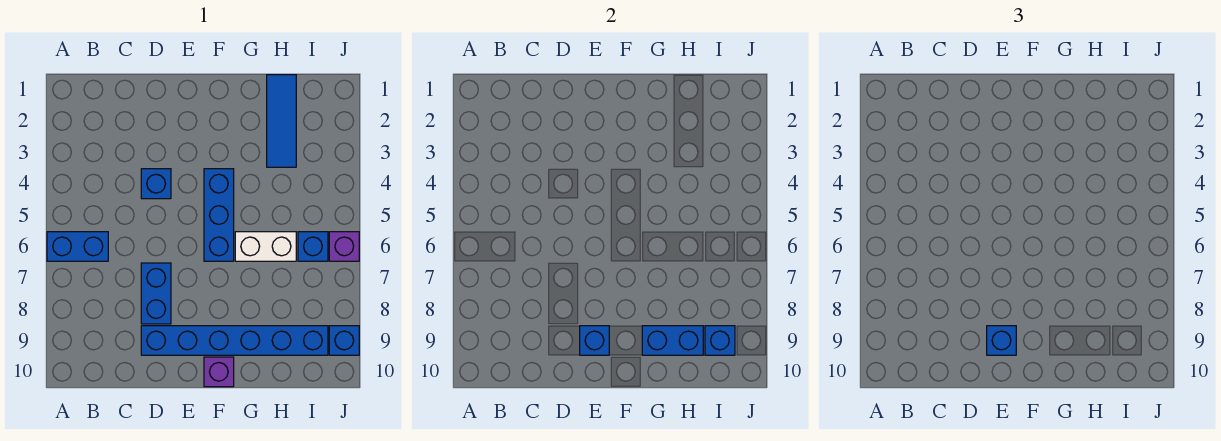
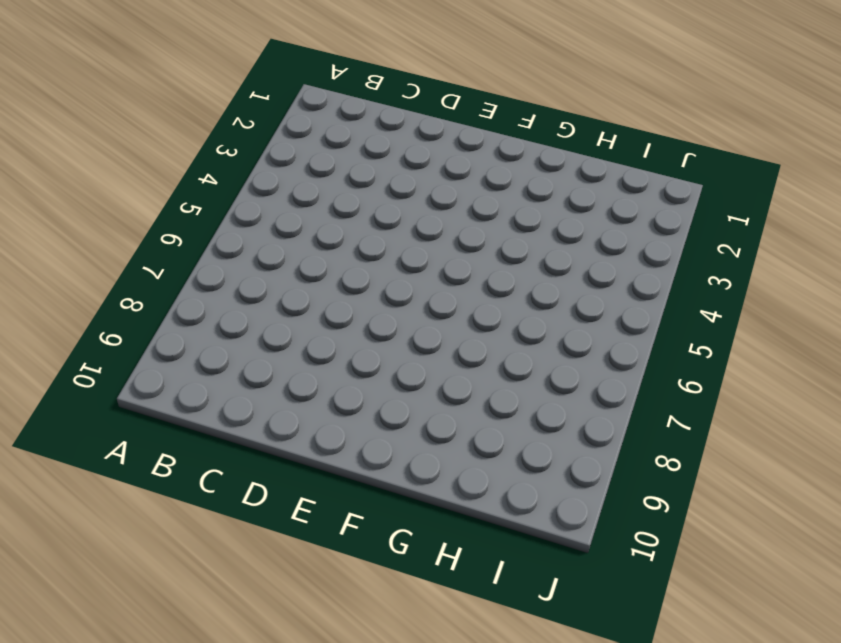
none -> blue brick A6:B6 level 1
none -> blue brick D4 level 1
none -> blue brick D7:D8 level 1

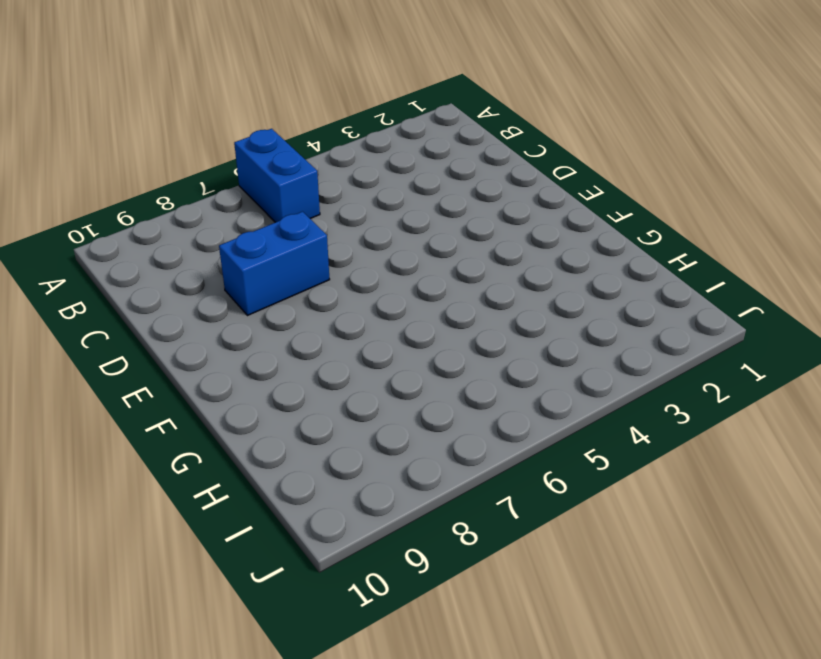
none -> blue brick D4 level 1
none -> blue brick D9:I9 level 1
none -> blue brick F4:F6 level 1

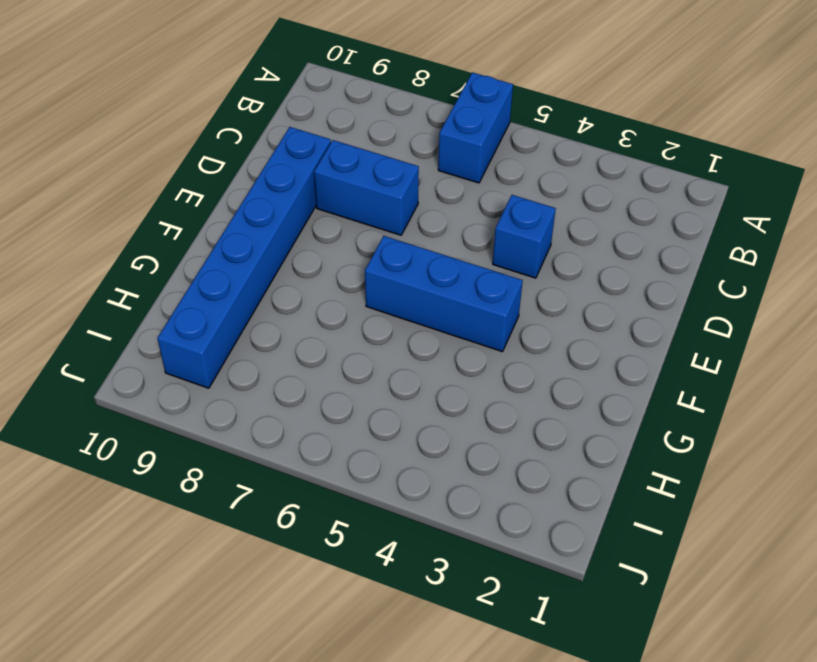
none -> purple brick F10 level 1
none -> white brick G6:H6 level 1
none -> blue tile H1:H3 level 1

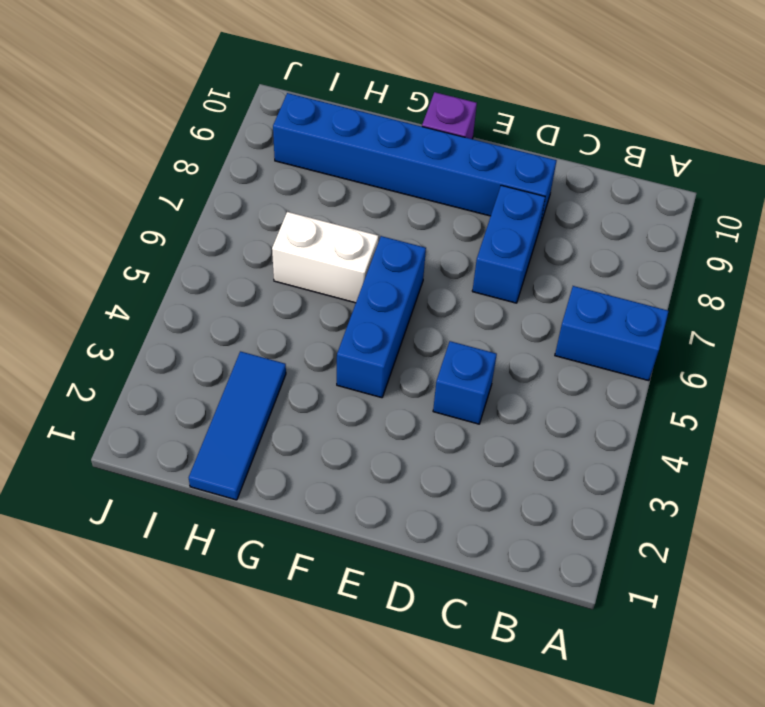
none -> blue brick I6 level 1
none -> purple brick J6 level 1
none -> blue brick J9 level 1

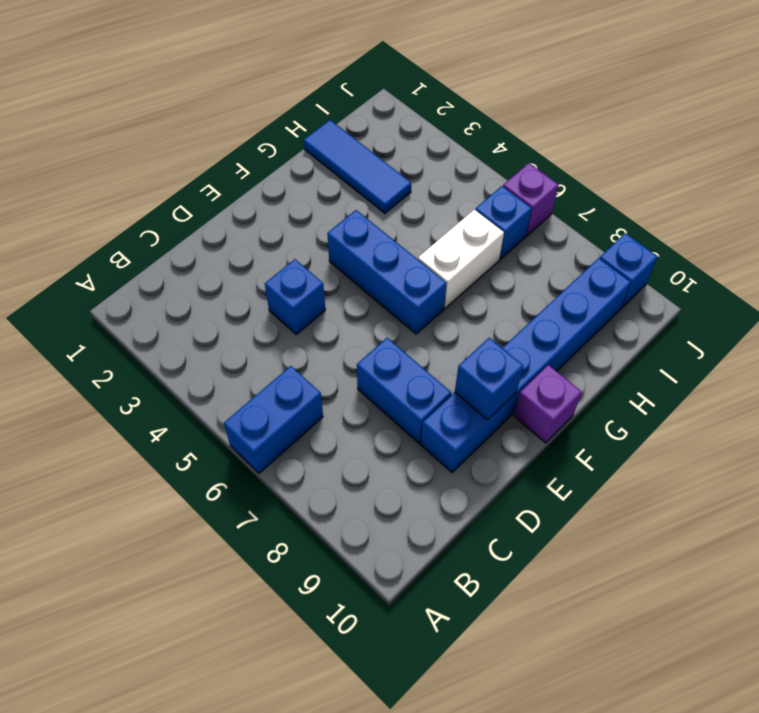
none -> blue brick G9:H9 level 2
none -> blue brick I9 level 2
none -> blue brick E9 level 3

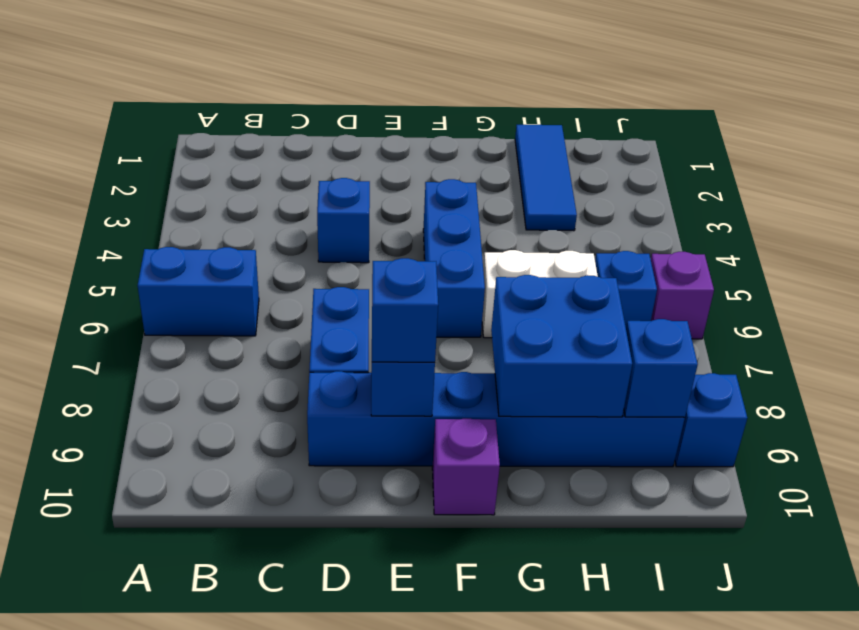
blue brick G8:H9 level 2 -> blue brick G9:H9 level 2

